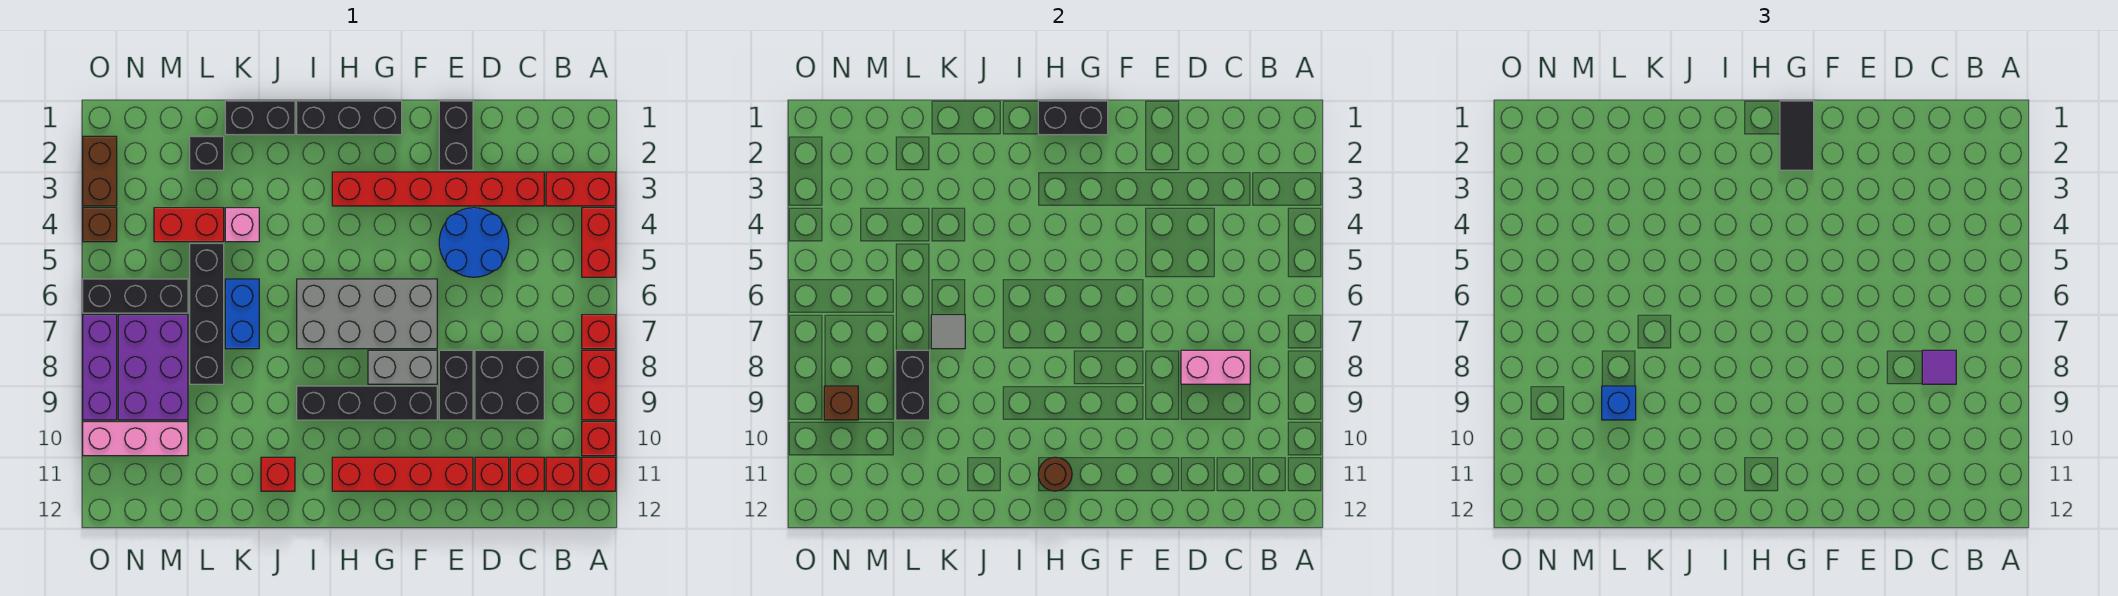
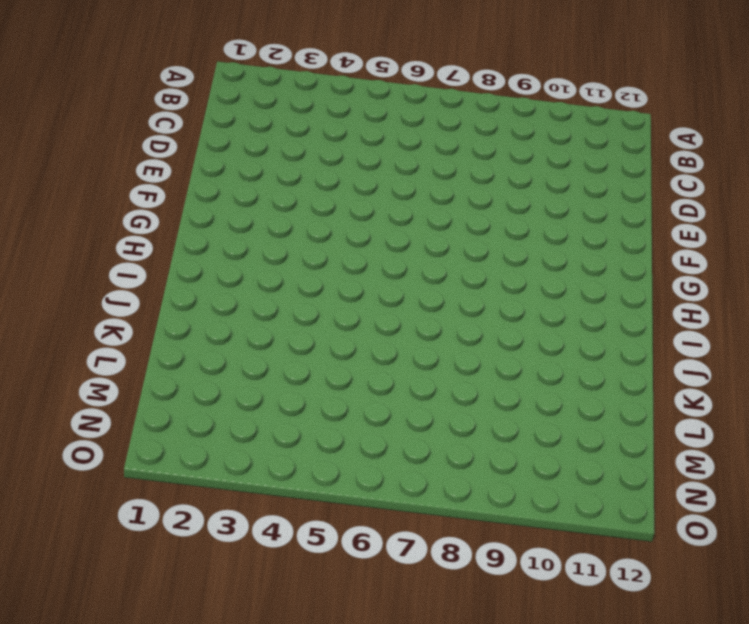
none -> red brick A3:B3 level 1
none -> red brick A4:A5 level 1
none -> red brick A7 level 1
none -> red brick A8:A9 level 1

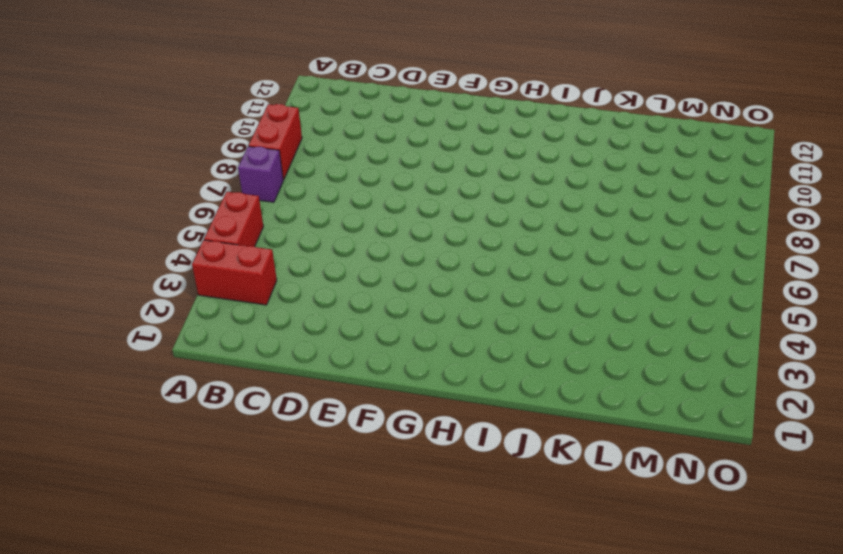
purple brick A7 level 1 -> red brick A7 level 1
none -> red brick A10 level 1
none -> red brick A11 level 1
none -> red brick B11 level 1
none -> red brick C3:H3 level 1

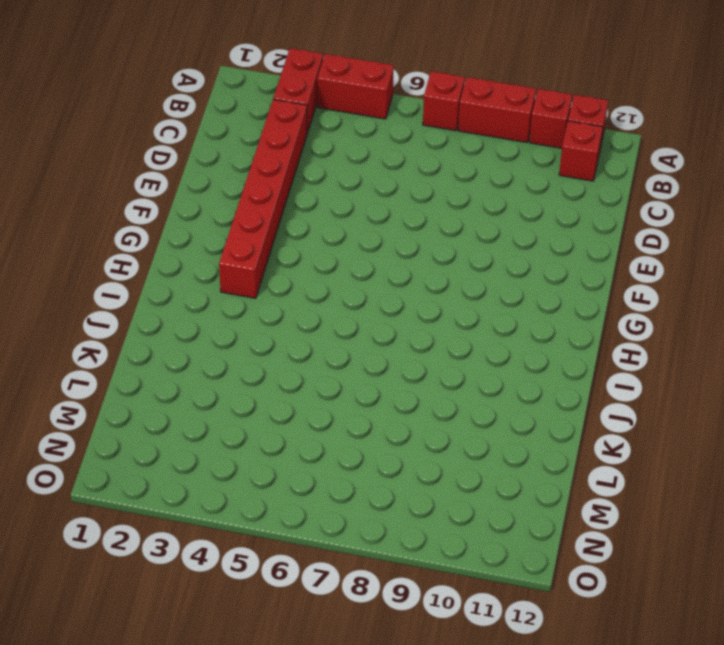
none -> black brick C8:D9 level 1
none -> red brick C11 level 1
none -> blue round brick D4:E5 level 1
none -> red brick D11 level 1

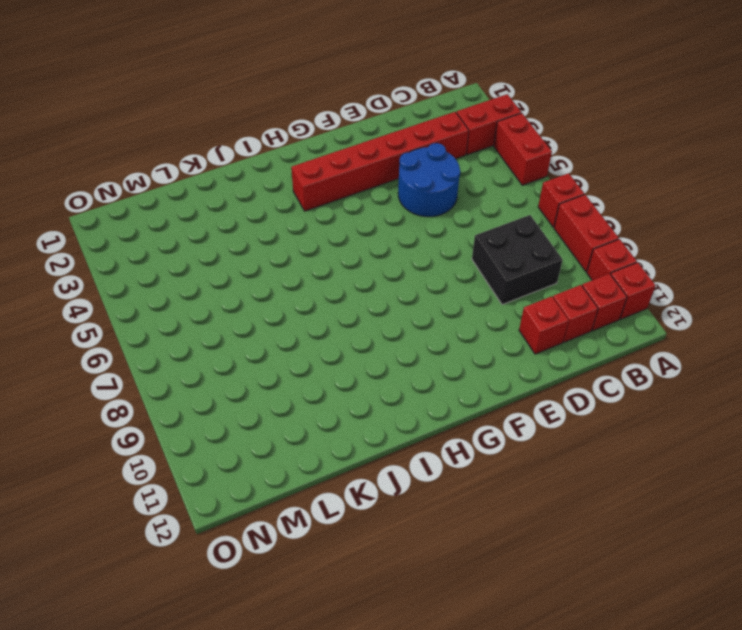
none -> black brick E1:E2 level 1
none -> black brick E8:E9 level 1
none -> red brick E11:H11 level 1
none -> grey brick F6:I7 level 1

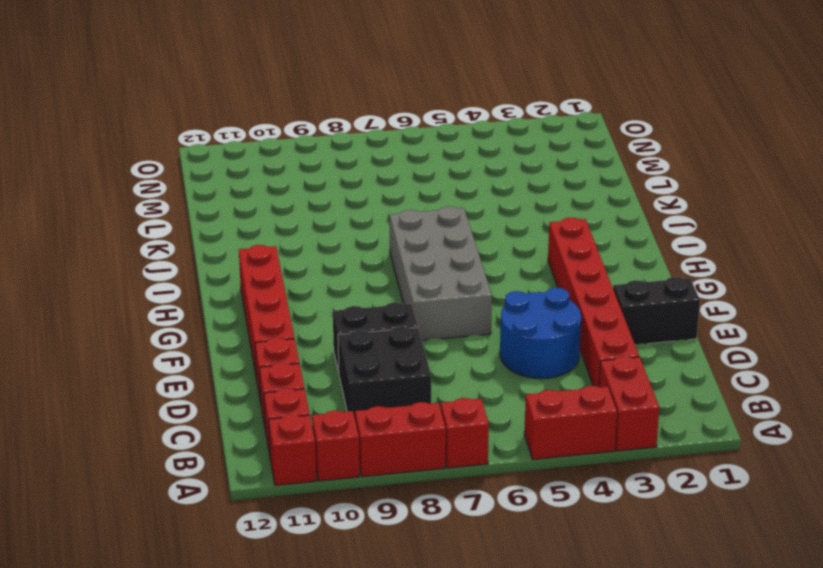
none -> grey brick F8:G8 level 1
none -> black brick F9:I9 level 1
none -> black brick G1:I1 level 1
none -> black brick J1:K1 level 1

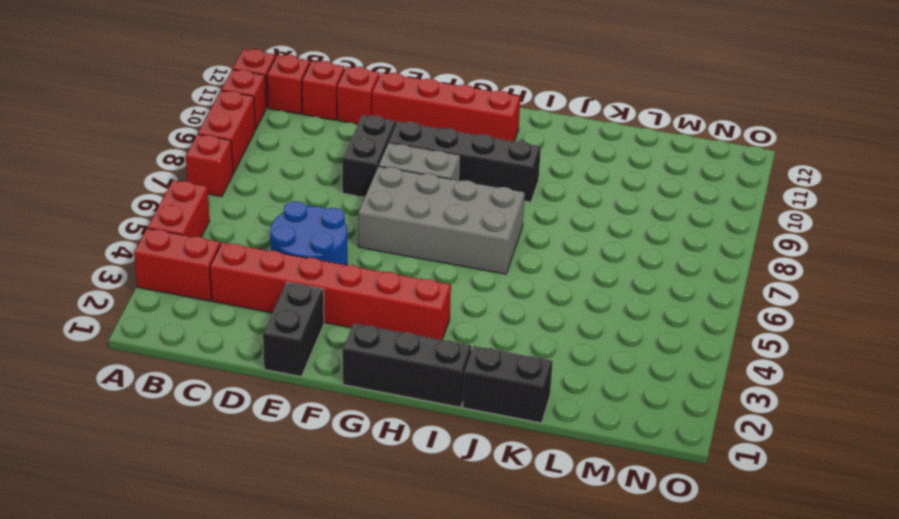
none -> black brick C8:D9 level 1
none -> red brick J11 level 1
none -> pink brick K4 level 1
none -> blue brick K6:K7 level 1

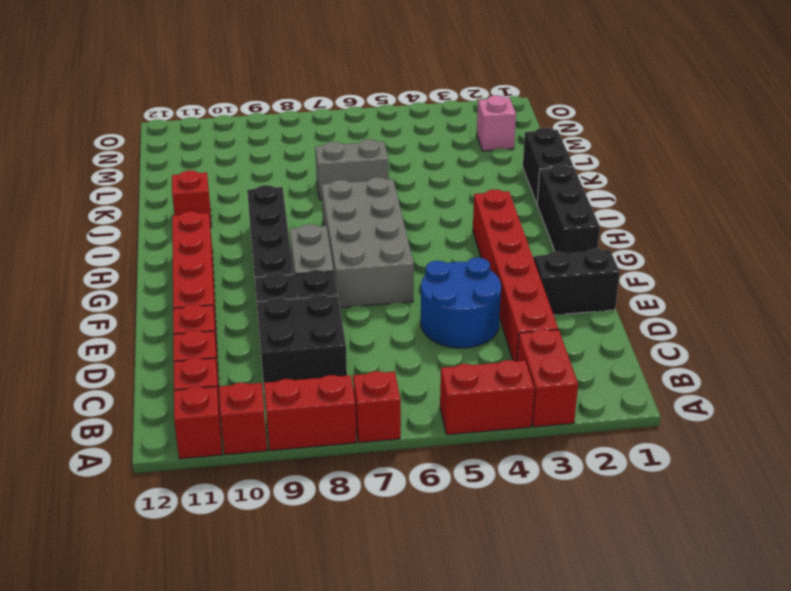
grey brick K6:K7 level 1 -> blue brick K6:K7 level 1
pink brick M2 level 1 -> pink brick K4 level 1
none -> black brick L2 level 1
none -> red brick L4:M4 level 1
none -> black brick L5:L8 level 1
none -> black brick M6:O6 level 1

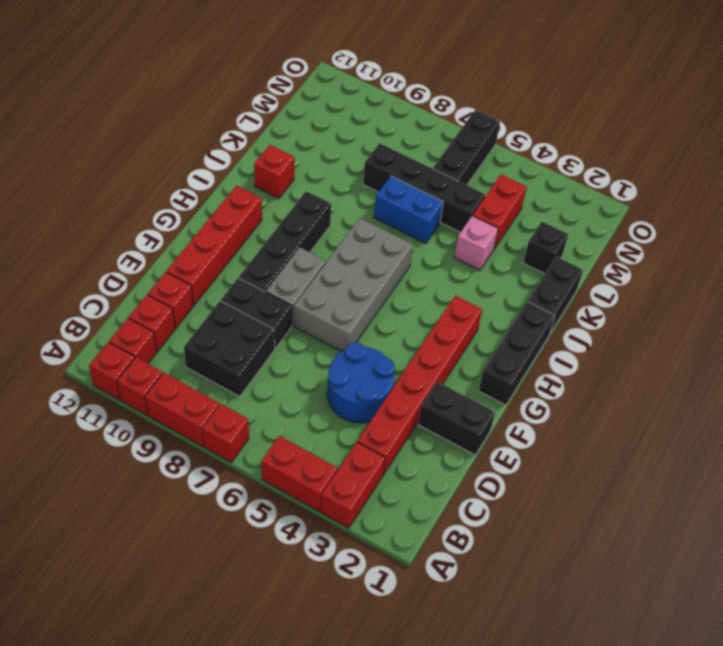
none -> purple brick M7:N9 level 1
none -> pink brick M10:O10 level 1
none -> brown brick O2:O3 level 1
none -> brown brick O4 level 1

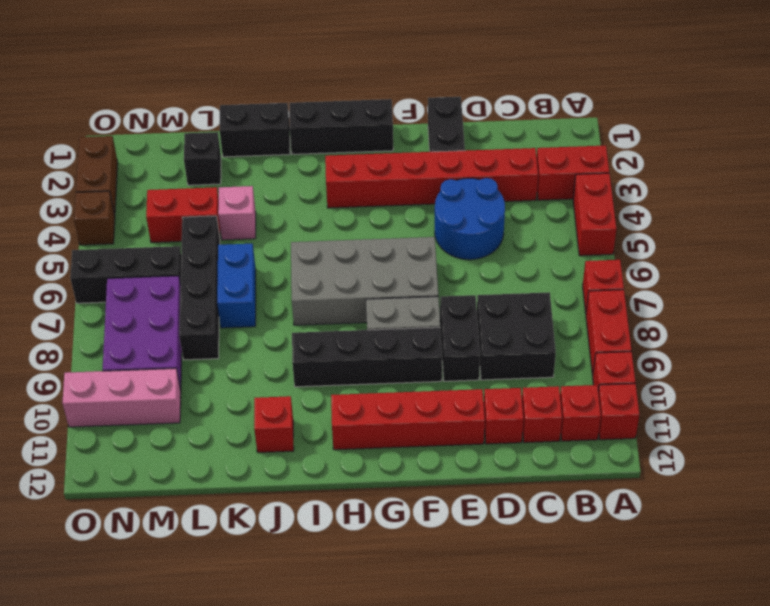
none -> purple brick O7:O9 level 1
none -> pink brick C8:D8 level 2
none -> black brick G1:H1 level 2
none -> brown round brick H11 level 2

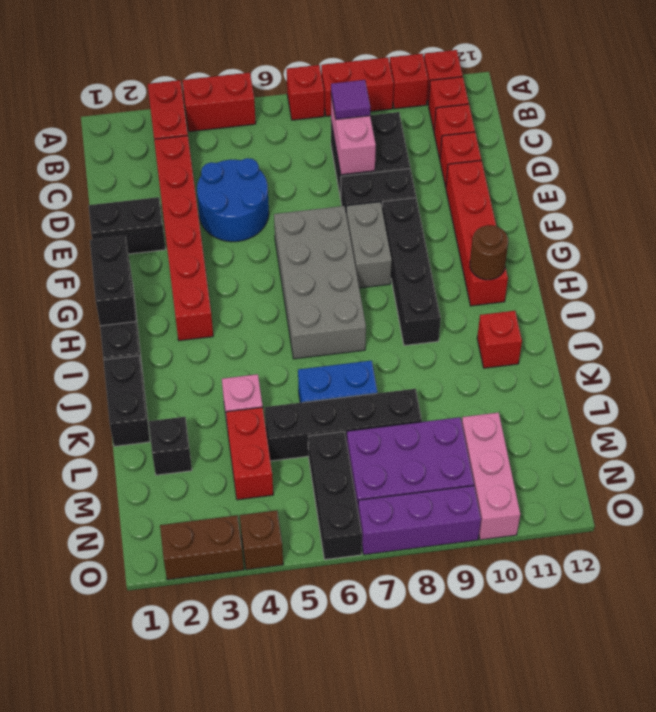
none -> grey tile K7 level 2
none -> black brick L8:L9 level 2
none -> brown brick N9 level 2
none -> black tile G1:G2 level 3

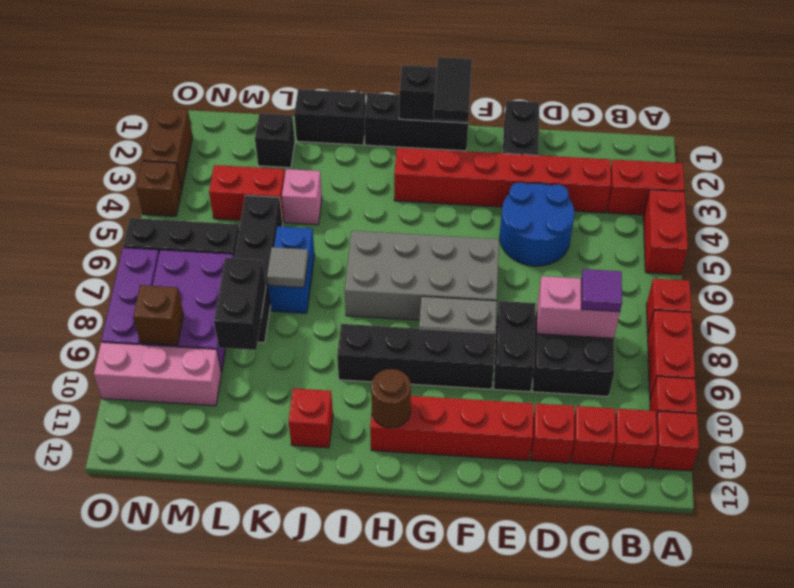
none -> blue brick L9 level 3

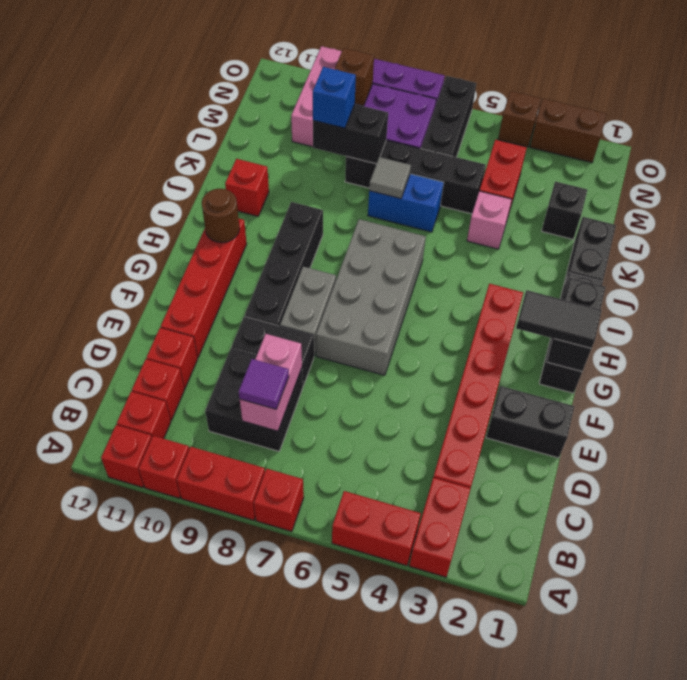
none -> blue round brick D4:E5 level 1

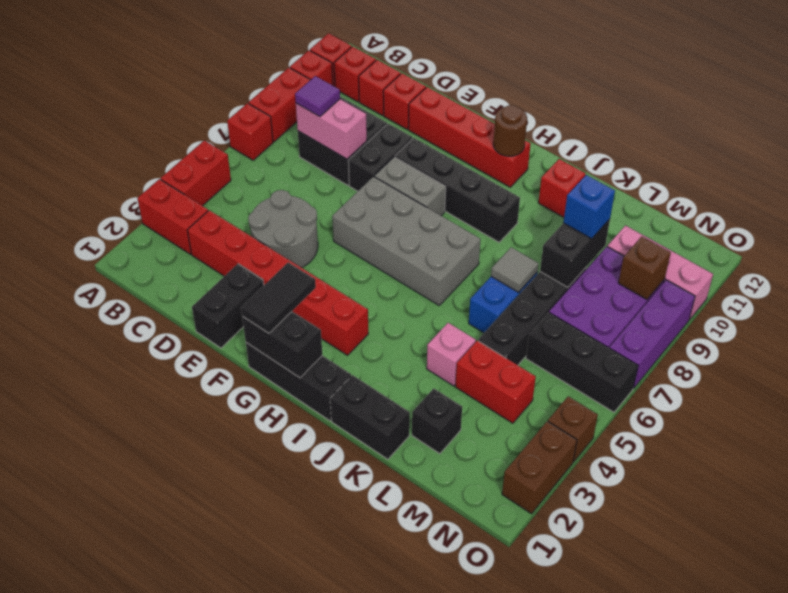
grey round brick D4:E5 level 1 -> blue round brick D4:E5 level 1

